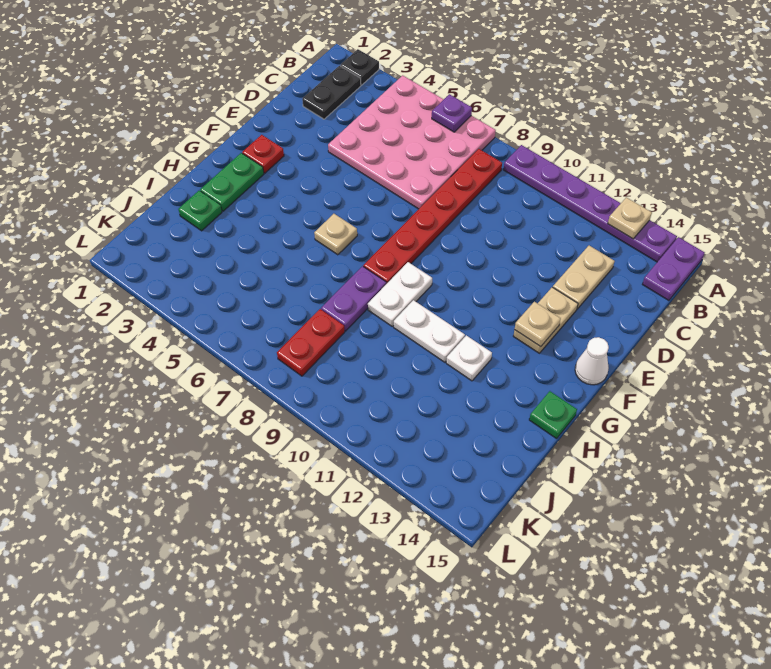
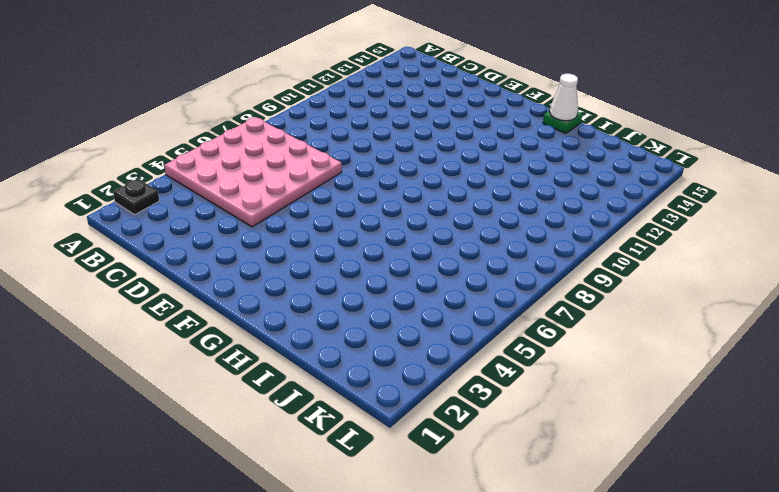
white cone H15 level 2 -> white cone F15 level 1
none -> purple plate A9:A14 level 1
none -> purple plate A15:B15 level 1
none -> black plate B2:C2 level 1

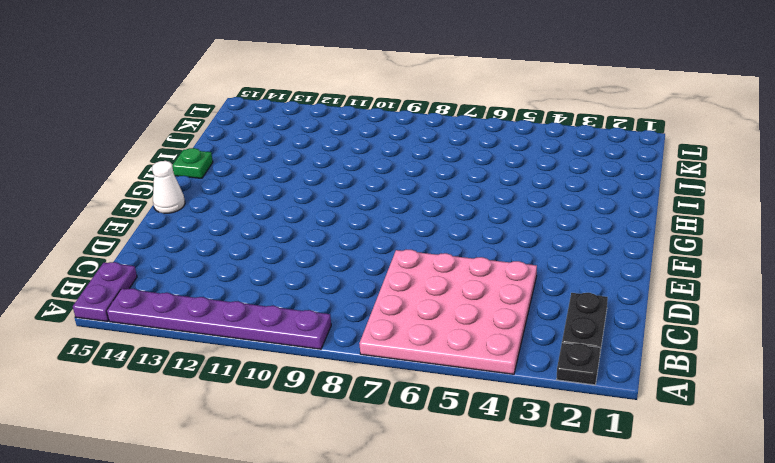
none -> red plate B8:G8 level 1
none -> tan plate C13:D13 level 1
none -> tan plate E13:F13 level 1

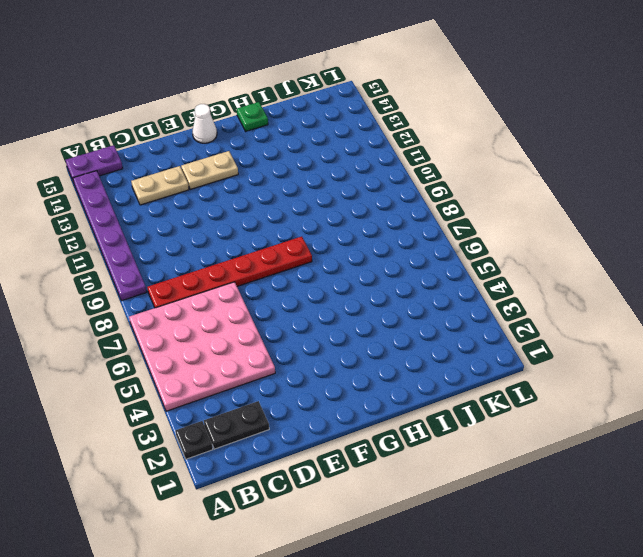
none -> red plate F2 level 1
none -> green plate G2:H2 level 1
none -> tan plate G6 level 1

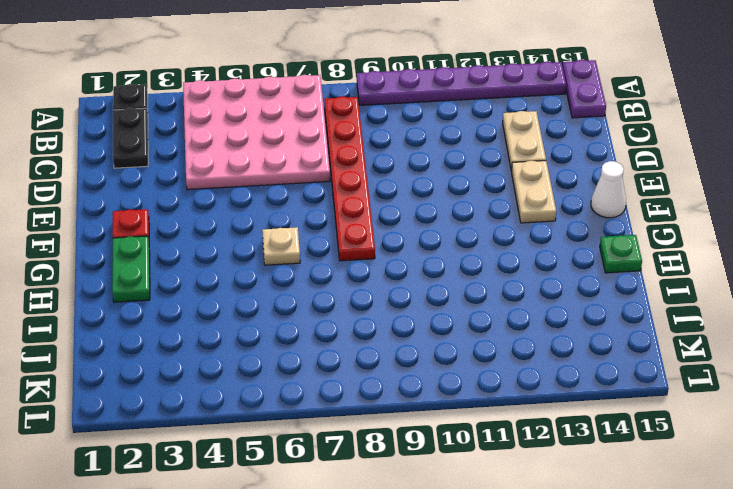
none -> white plate G9:H9 level 1
none -> purple plate H8:I8 level 1
none -> white plate H10:H11 level 1

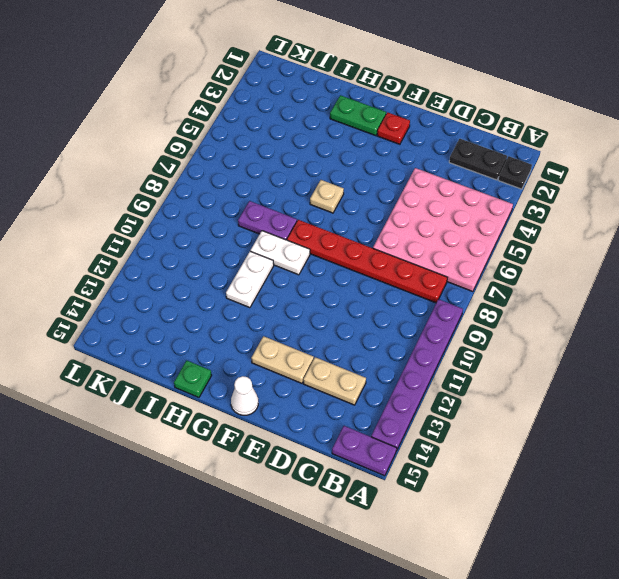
none -> white plate H12 level 1
none -> green plate I2 level 1
none -> red plate J8:K8 level 1

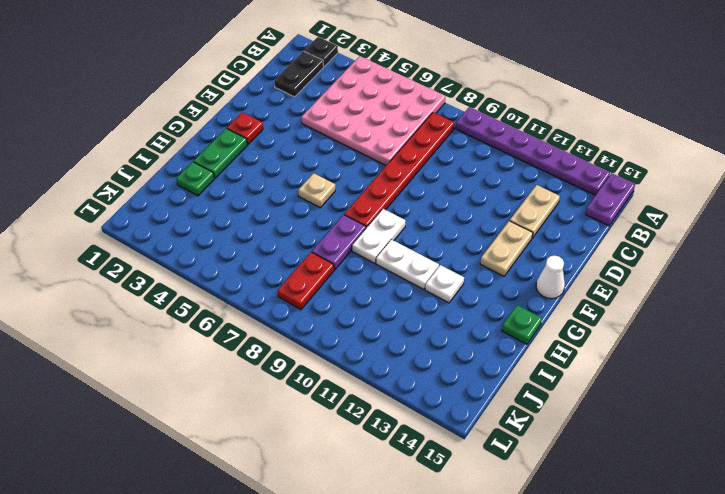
none -> purple plate A6 level 2
none -> tan plate A13 level 2
none -> tan plate F13 level 2

